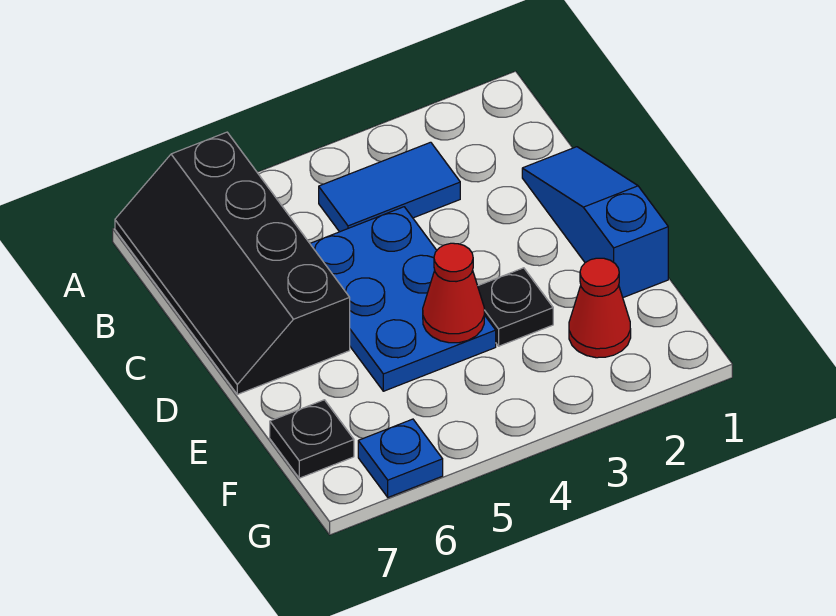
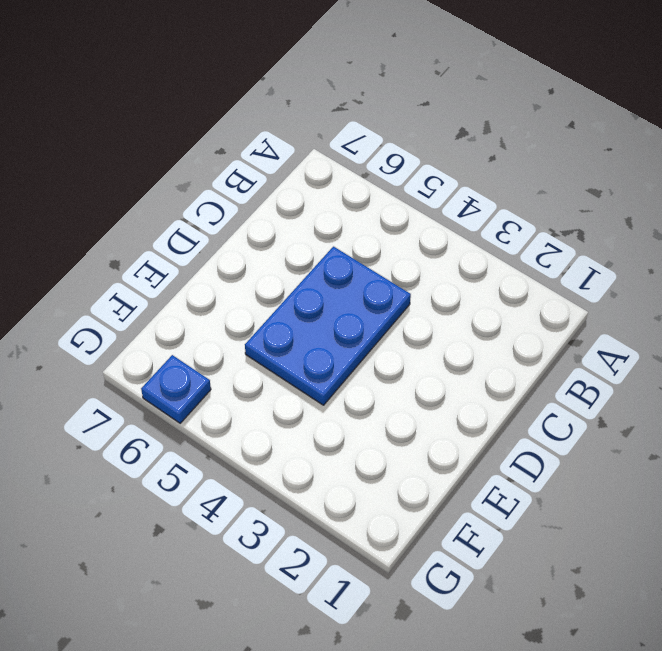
none -> black slope A6:D7 level 1 top 6
none -> blue tile B3:B4 level 1

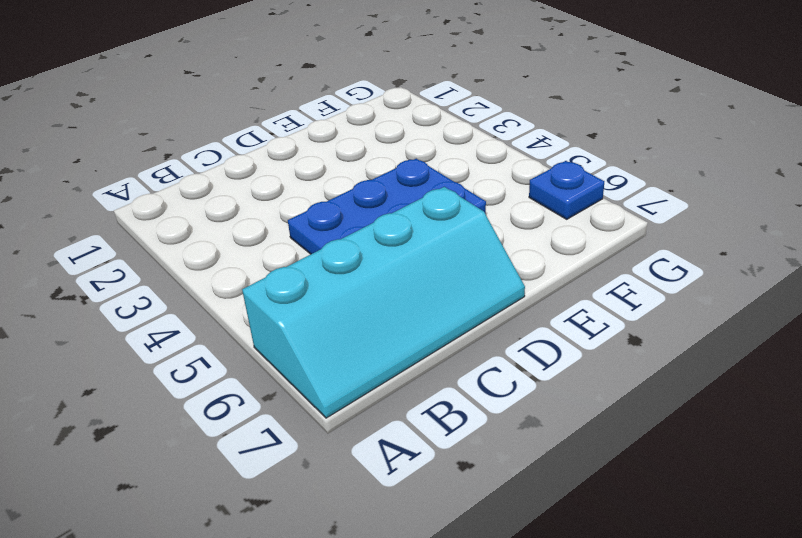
cyan slope A6:D7 level 1 top 6 -> black slope A6:D7 level 1 top 6
none -> blue tile B3:B4 level 1
none -> blue slope C1:E1 level 1 top E

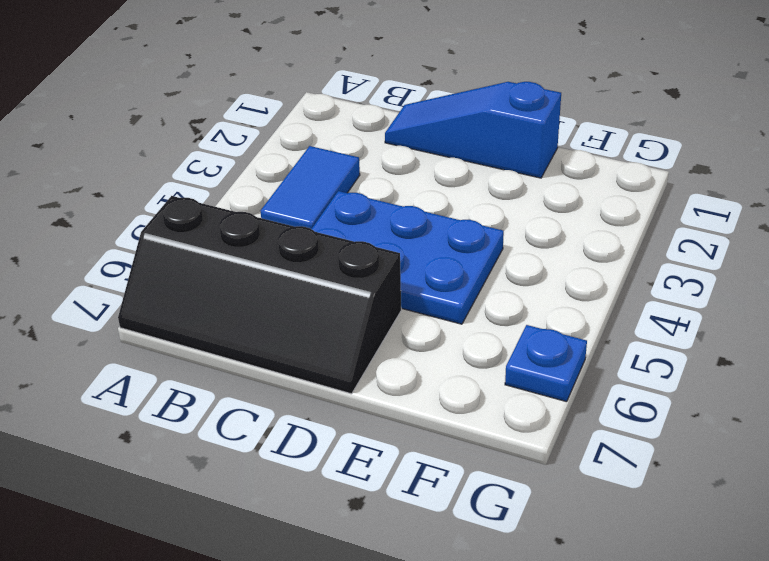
none -> black plate E3 level 1
none -> red cone F2 level 1

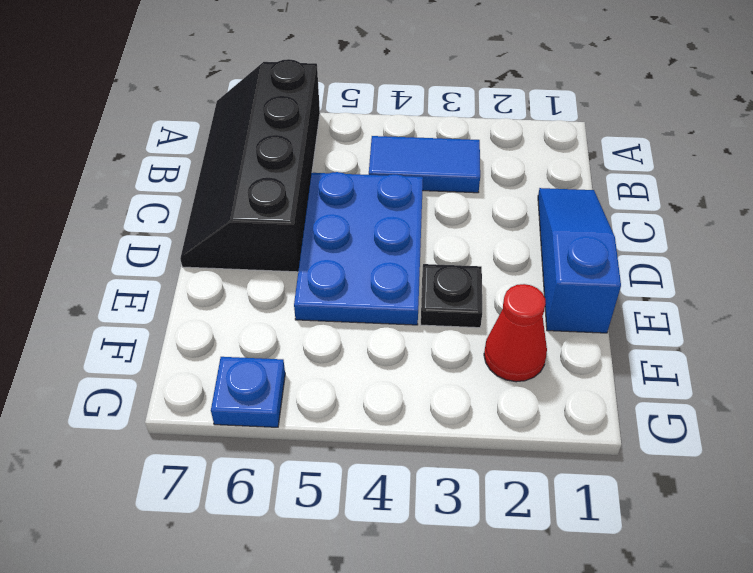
none -> black plate F7 level 1
none -> red cone E4 level 2

